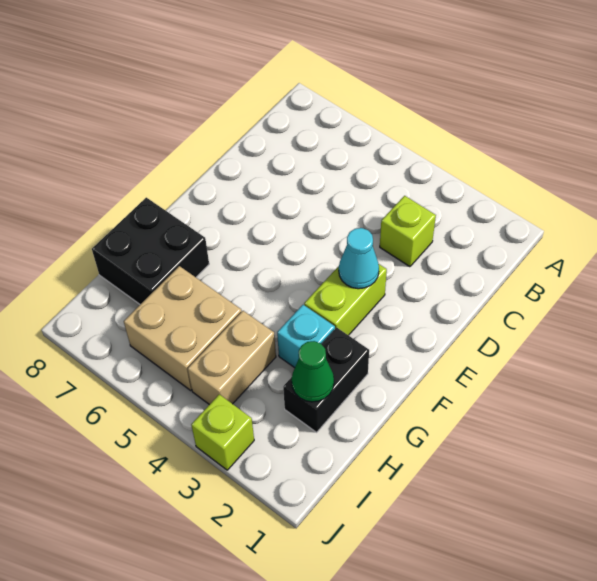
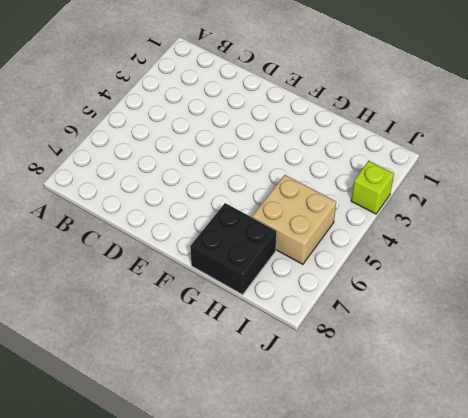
none -> lime brick C3 level 1
none -> lime brick E3:F3 level 1

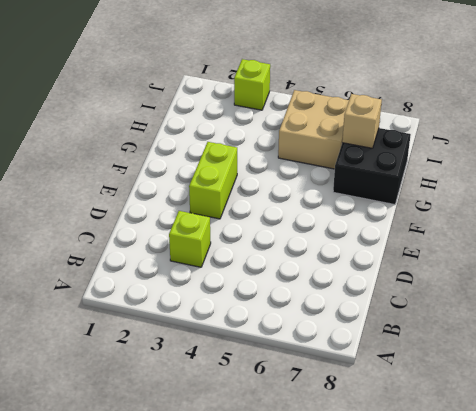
tan brick H7 level 2 -> none
none -> black brick G2:H2 level 1
none -> cyan brick G3 level 1

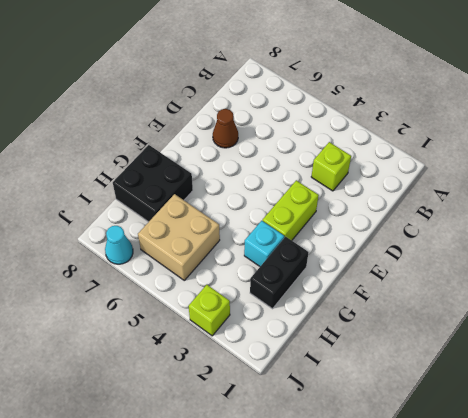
brown cone D7 level 1 -> none
cyan cone J7 level 1 -> cyan cone E3 level 2
none -> tan brick H4:I4 level 1
none -> green cone H2 level 2

